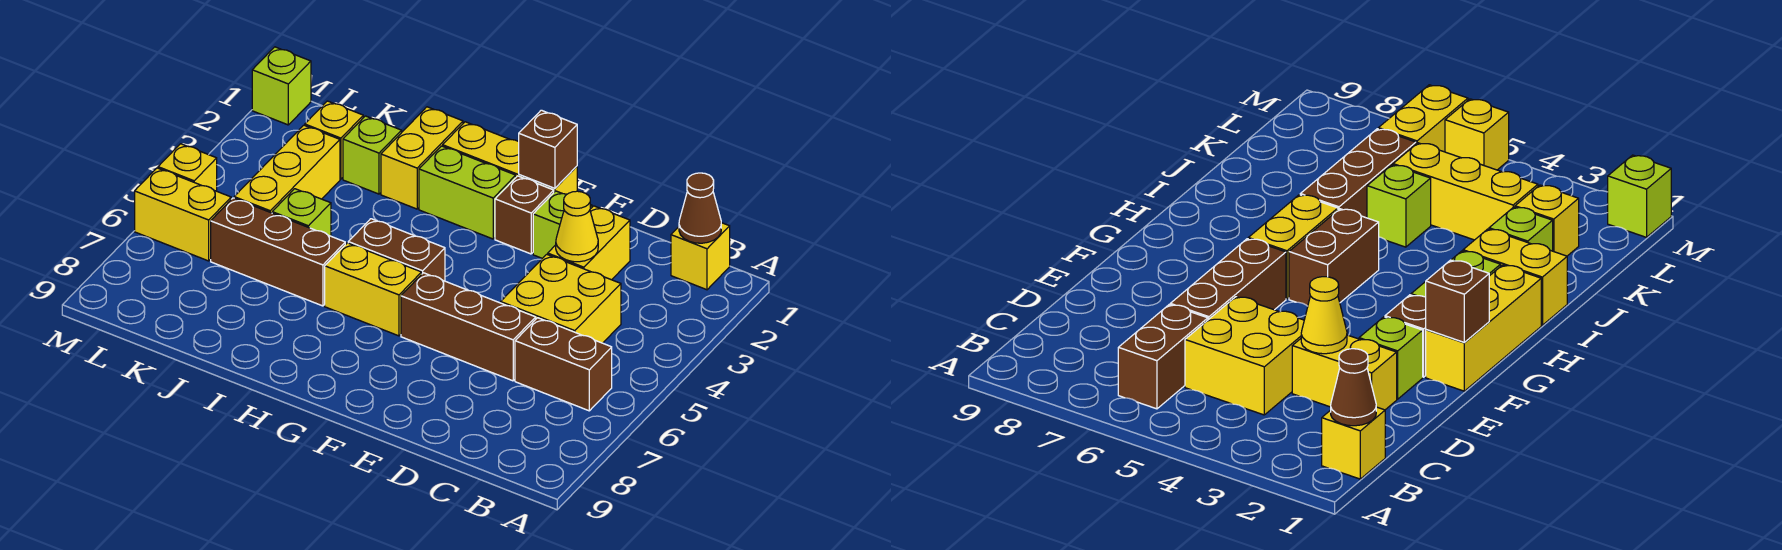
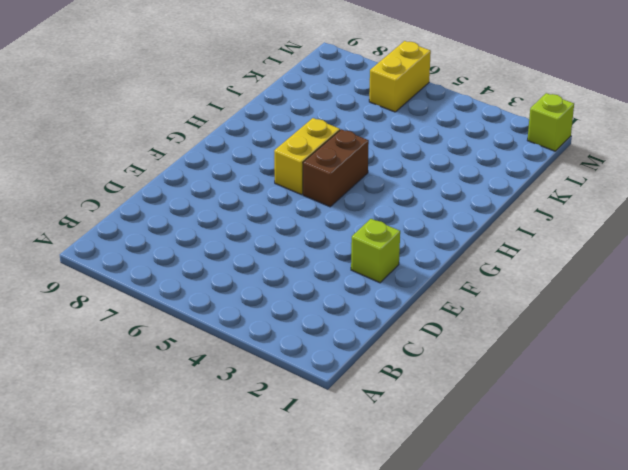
none -> yellow brick B1 level 1
none -> brown brick B6:C6 level 1
none -> yellow brick C4:D5 level 1

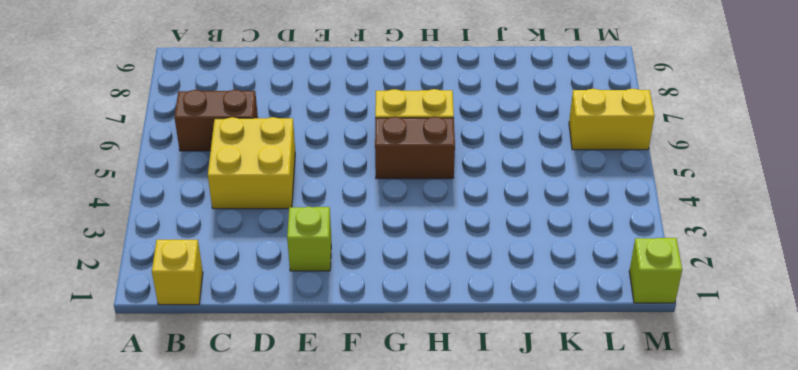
none -> yellow brick D2:D3 level 1
none -> brown brick D6:F6 level 1
none -> yellow brick F1:H1 level 1

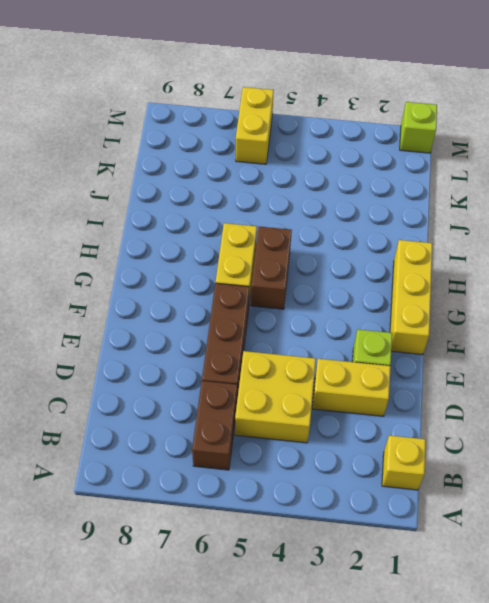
none -> brown brick F2 level 1
none -> lime brick G2:H2 level 1
none -> yellow brick I1:I2 level 1

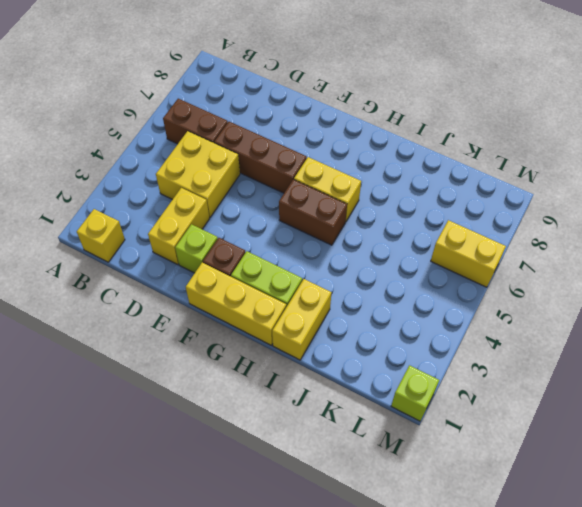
none -> brown brick I6:K6 level 1
none -> lime brick J2 level 1
none -> lime brick J5 level 1

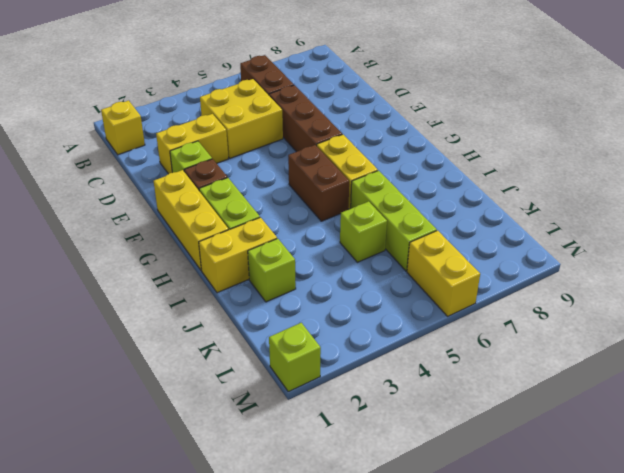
lime brick I6:K6 level 1 -> brown brick I6:K6 level 1
none -> yellow brick K2 level 1
none -> yellow brick K3:K5 level 1
none -> yellow brick M5 level 1

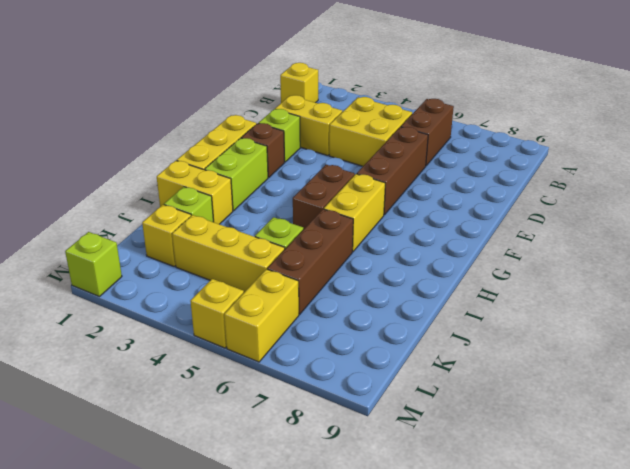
none -> brown cone B1 level 2
none -> yellow cone D3 level 2
none -> brown brick F1 level 2

